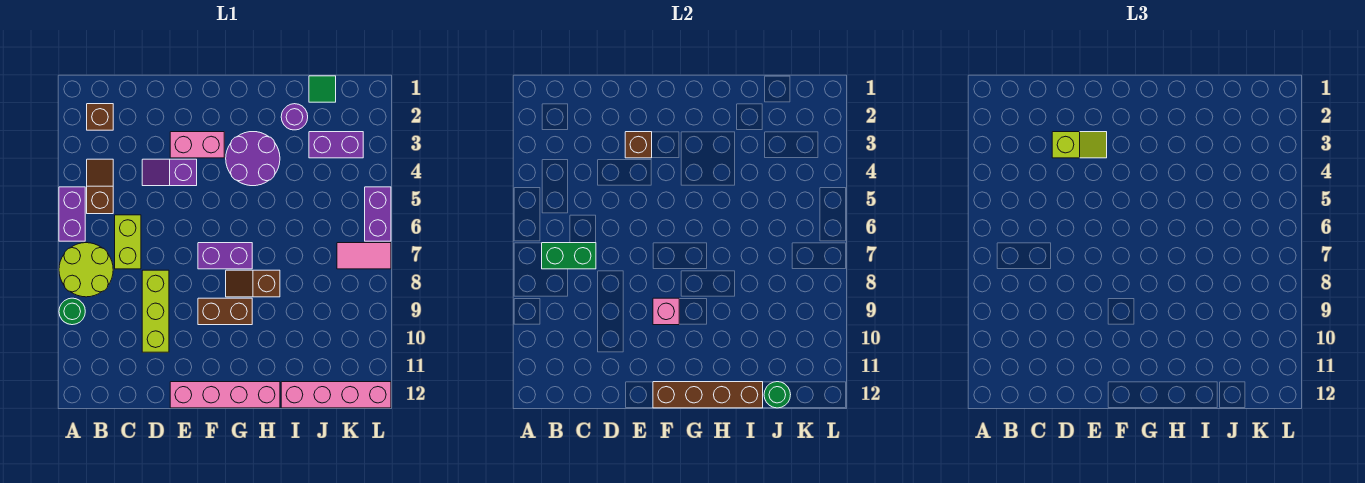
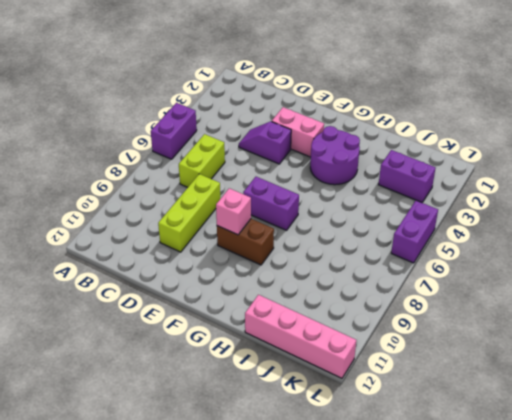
none -> lime round brick A7:B8 level 1
none -> green round brick A9 level 1
none -> brown brick B2 level 1

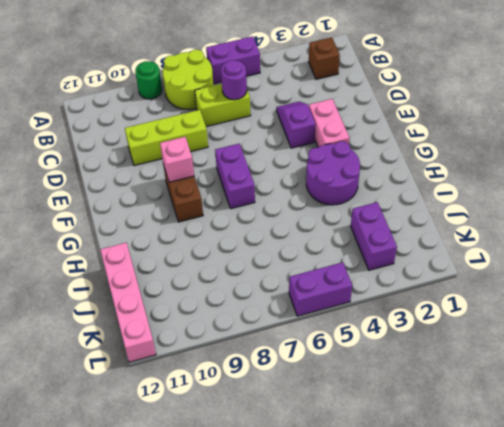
purple round brick C6 level 2 -> purple round brick I2 level 1
none -> brown slope B4:B5 level 1 top 5
none -> pink brick E12:H12 level 1
none -> brown slope G8:H8 level 1 top H

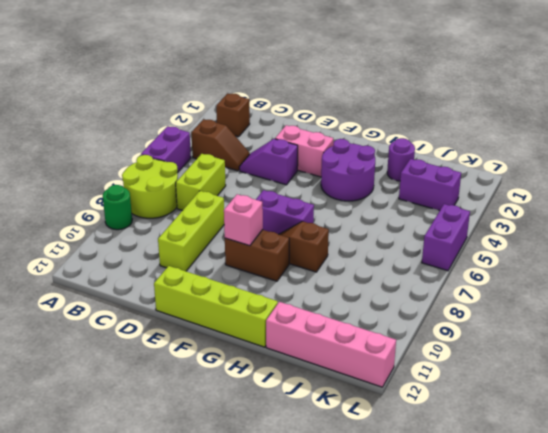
brown slope B4:C4 level 1 top B -> brown slope B4:B5 level 1 top 5
lime brick E12:H12 level 1 -> pink brick E12:H12 level 1
none -> green tile J1 level 1
none -> pink tile K7:L7 level 1
none -> green brick B7:C7 level 2

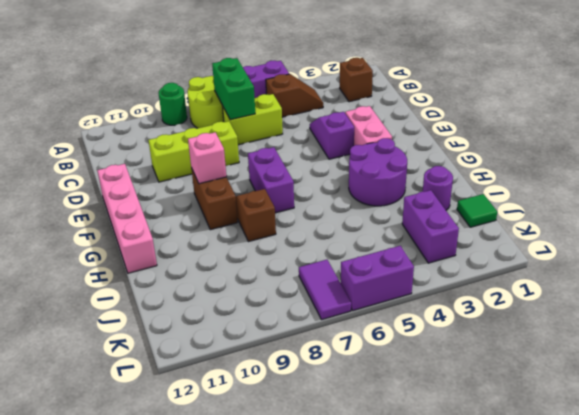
purple tile K7:L7 level 1 -> pink tile K7:L7 level 1
none -> pink brick I12:L12 level 1
none -> brown brick E3 level 2
none -> brown brick F12:I12 level 2

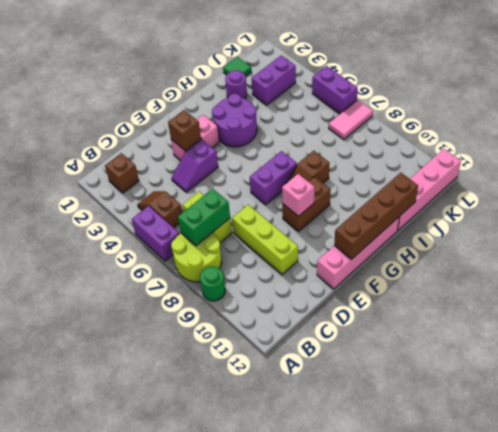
none -> green round brick J12 level 2
none -> lime slope D3:E3 level 3 top D

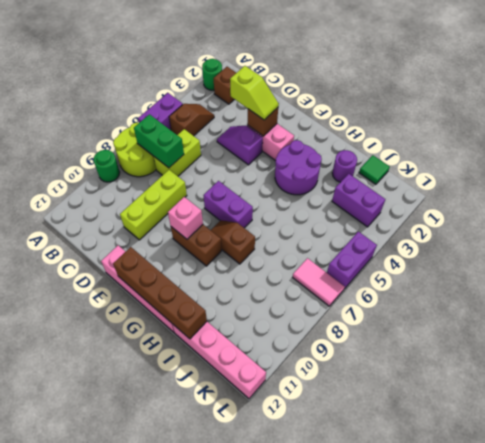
green round brick A2 level 1 -> green round brick J12 level 2

